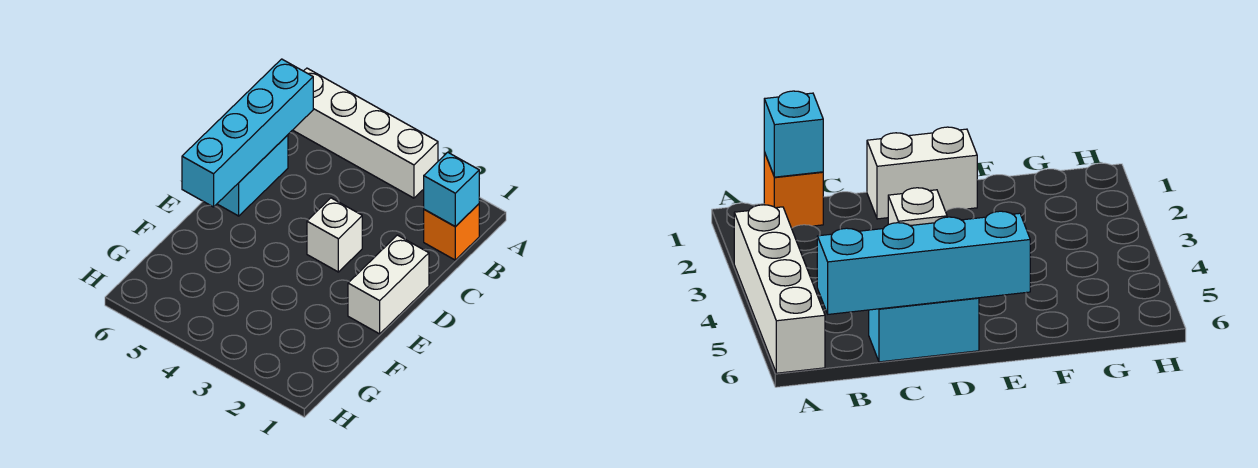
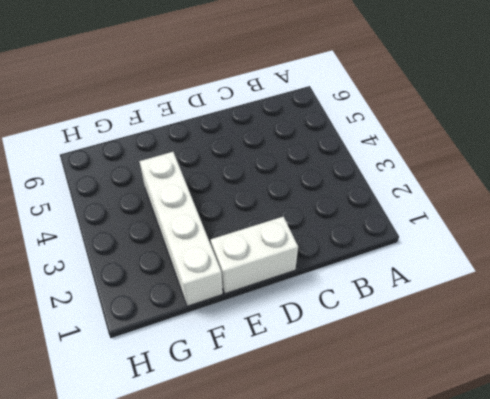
white brick F1:F4 level 1 -> white brick A3:A6 level 1
none -> orange brick B1 level 1
none -> cyan brick C6:D6 level 1

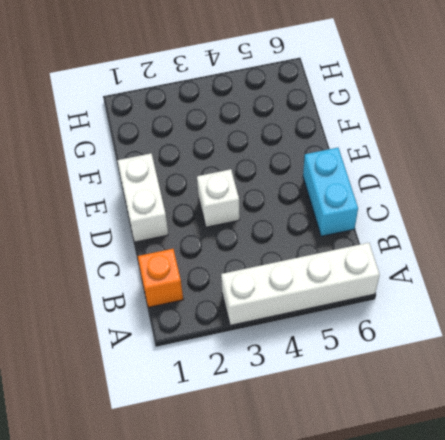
none -> cyan brick B1 level 2
none -> cyan brick B6:E6 level 2

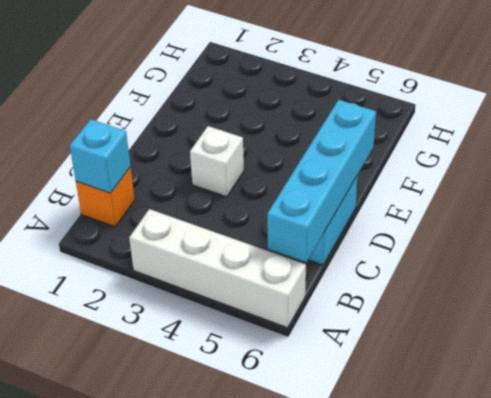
none -> white brick D1:E1 level 1

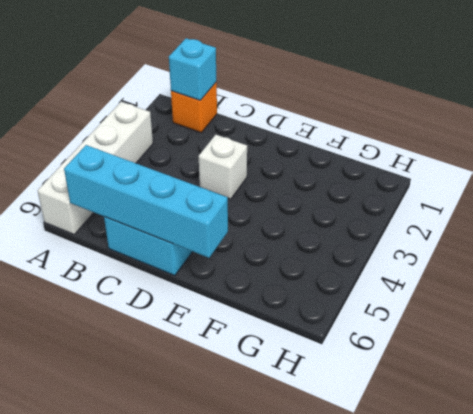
none -> white brick D1:E1 level 1

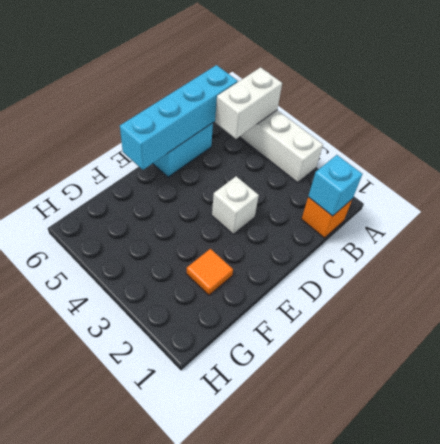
white brick A5:B5 level 2 -> white brick D1:E1 level 1
orange tile F2 level 1 -> none

